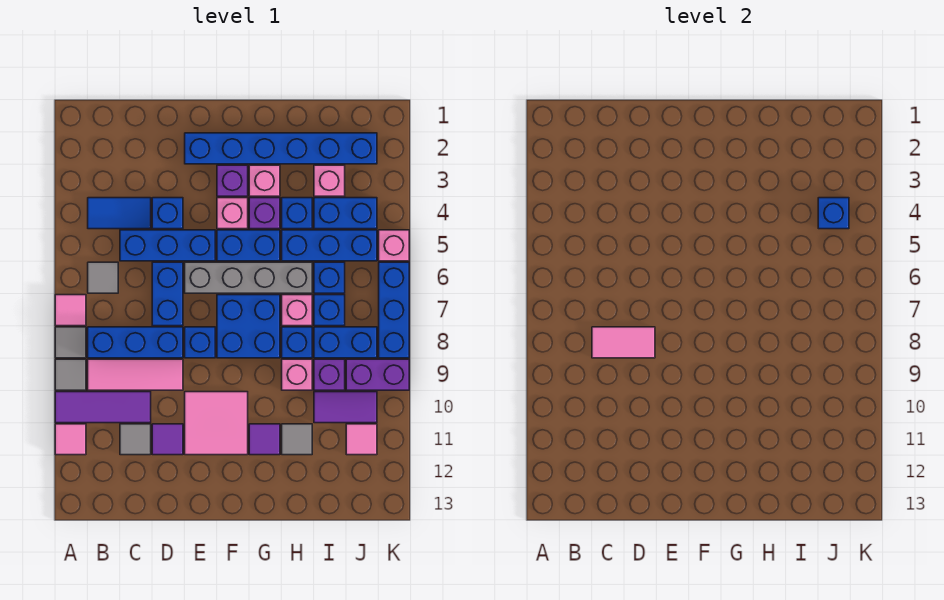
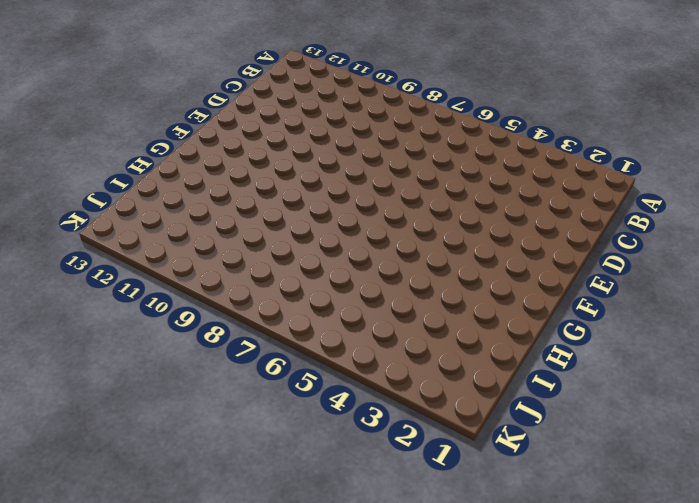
none -> pink tile A7 level 1
none -> grey tile A8 level 1
none -> grey tile A9 level 1
none -> purple tile A10:C10 level 1

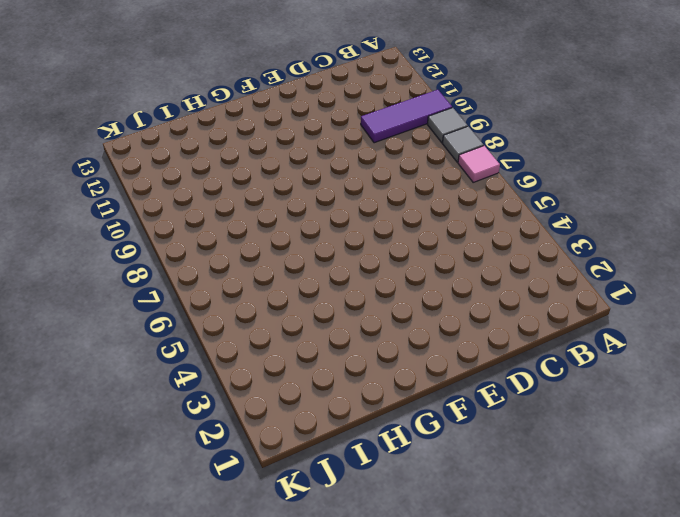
none -> pink tile A11 level 1
none -> blue tile B4:C4 level 1
none -> grey tile B6 level 1
none -> blue brick B8:D8 level 1

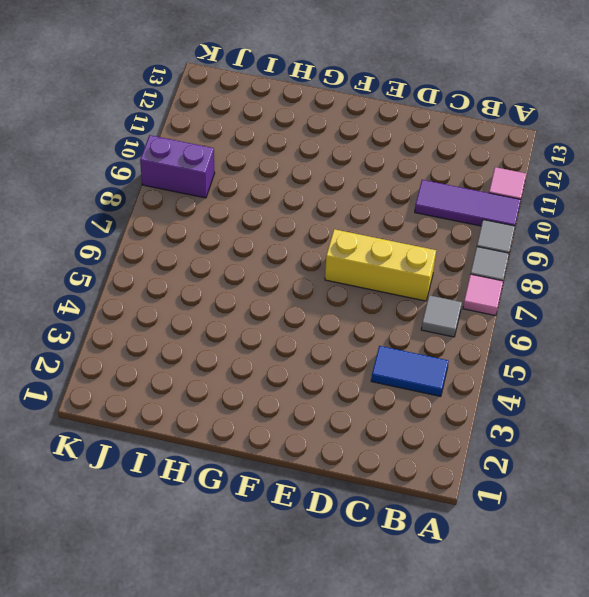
yellow brick C7:E7 level 1 -> blue brick D6:D7 level 1
none -> blue brick B8:D8 level 1
none -> pink tile B9:D9 level 1
none -> blue brick C5:E5 level 1
none -> grey tile C11 level 1

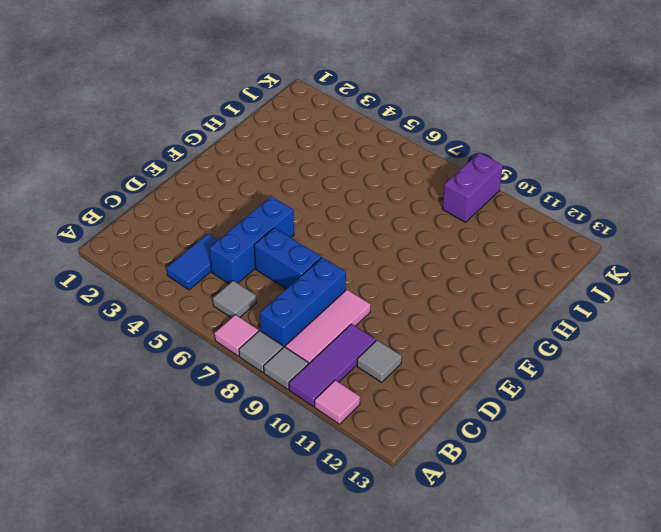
none -> blue brick D4 level 1
none -> purple tile D11 level 1
none -> blue brick E2:J2 level 1
none -> grey brick E6:H6 level 1

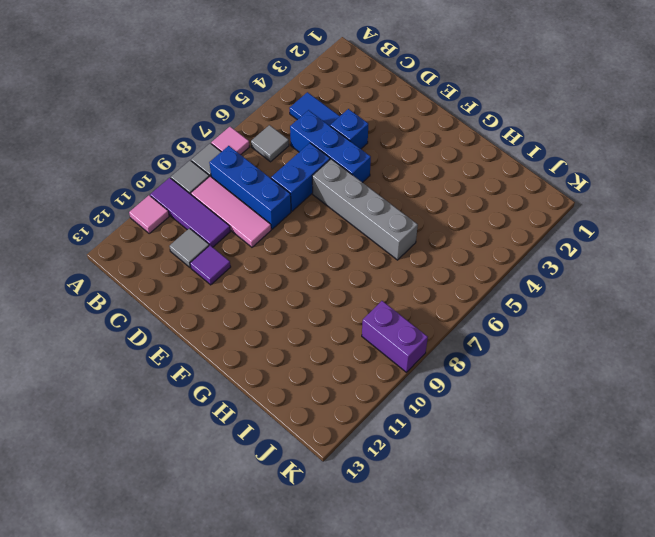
none -> blue brick E2:J2 level 1
none -> blue brick E8 level 1
none -> pink tile E10:F11 level 1
none -> purple brick F3 level 1

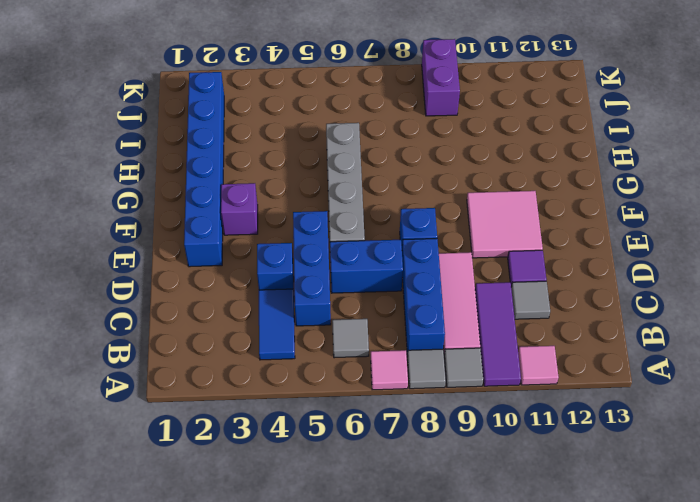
none -> pink brick F4 level 1
none -> blue brick F5:G5 level 1
none -> blue brick F7:G8 level 1
none -> pink brick G3 level 1

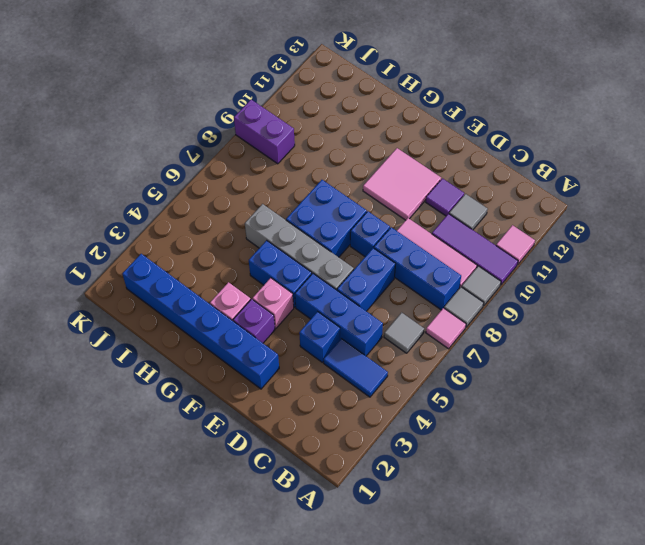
none -> purple brick G4 level 1
none -> purple tile G11 level 1
none -> blue brick H4 level 1
none -> blue brick H5:J5 level 1

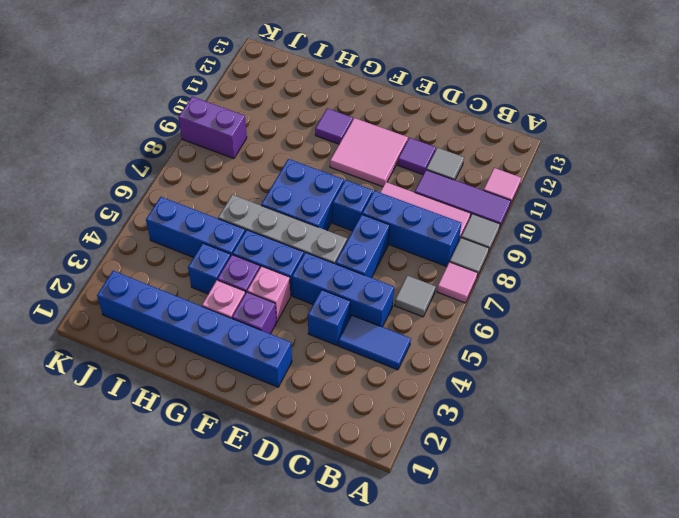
none -> pink brick H7 level 1
none -> blue brick H8 level 1
none -> pink brick H9 level 1
none -> grey tile H11 level 1

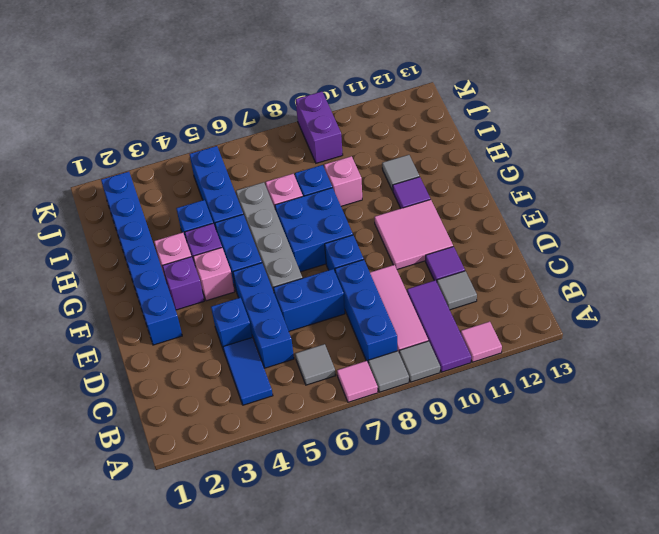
none -> pink brick I3 level 1
none -> blue brick I4:J4 level 1
none -> blue brick I6 level 1
none -> blue brick I7 level 1

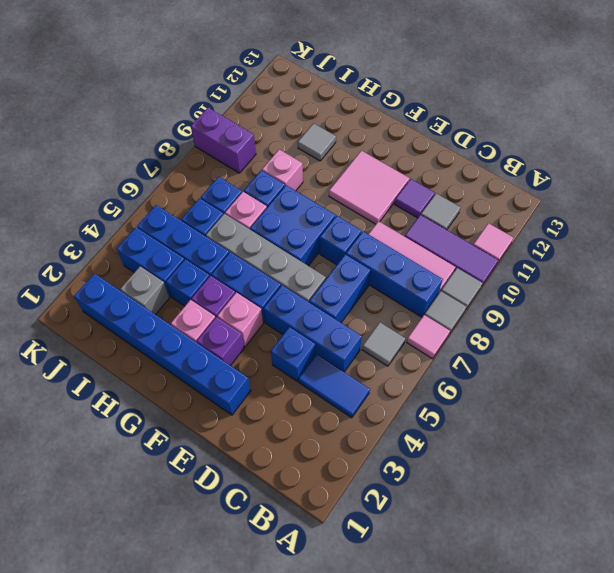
grey brick I3 level 1 -> pink brick I3 level 1
none -> purple tile G11 level 1
none -> blue brick I8:J8 level 1
none -> purple brick I9 level 1
none -> purple tile I10:J10 level 1

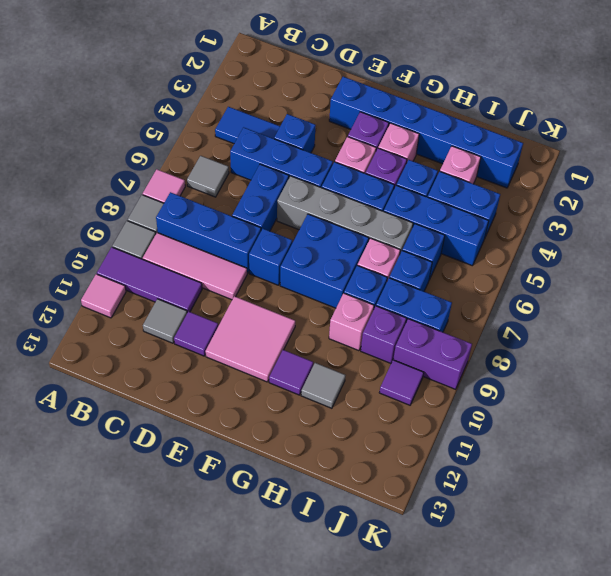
purple tile J10 level 1 -> purple tile I10:J10 level 1
none -> pink tile J11 level 1
none -> pink brick K5 level 1
none -> blue brick K6:K8 level 1
none -> pink tile C8:D8 level 2

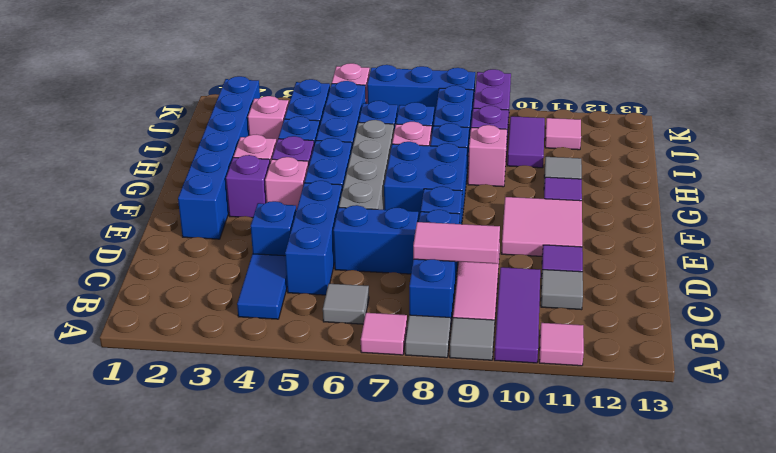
pink tile C8:C9 level 2 -> pink tile C8:D8 level 2
none -> blue brick J4 level 2

